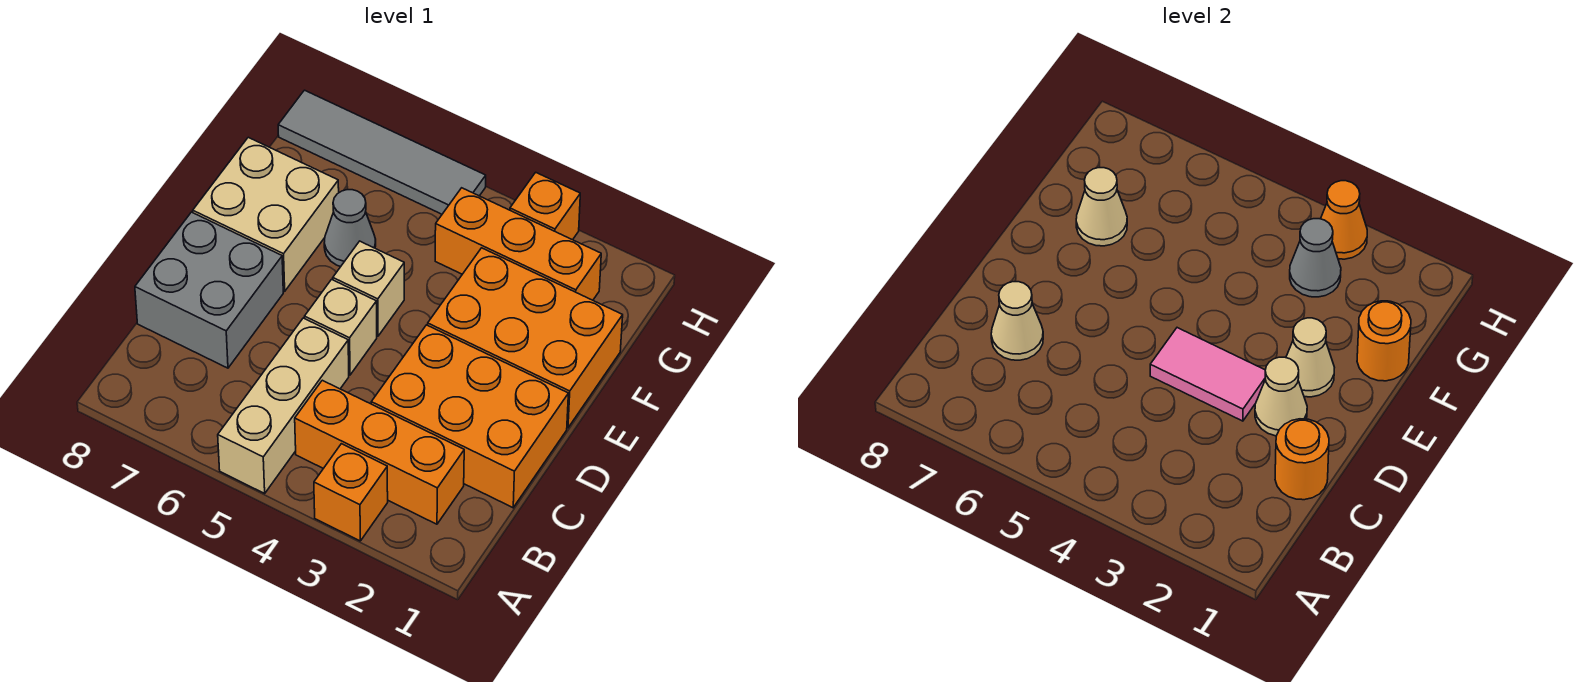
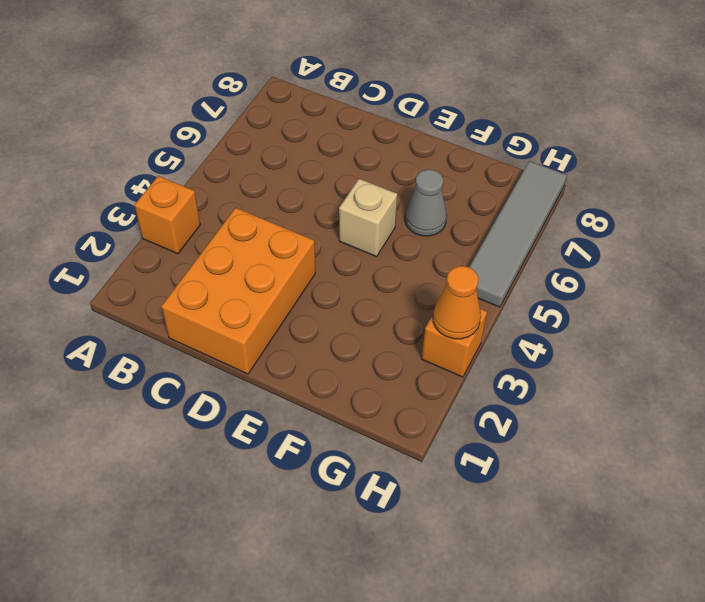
none -> tan brick A5:C5 level 1
none -> orange brick B2:B4 level 1
none -> grey brick C7:D8 level 1

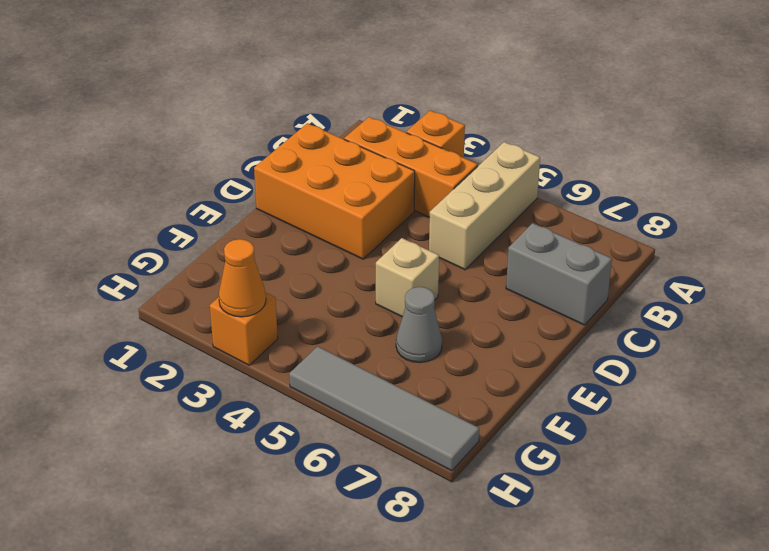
grey brick C7:C8 level 1 -> grey brick C7:D8 level 1
none -> tan brick D5 level 1
none -> orange brick E1:F3 level 1
none -> tan brick E7:F8 level 1

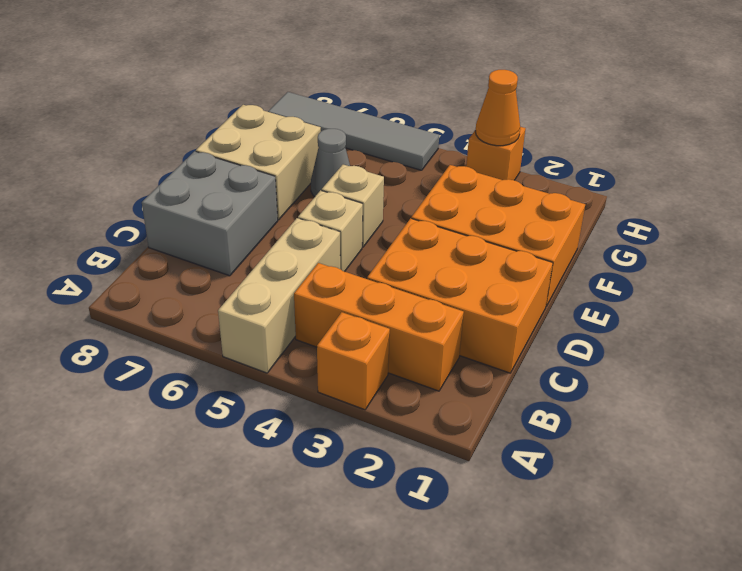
none -> orange brick G2:G4 level 1
none -> orange round brick C1 level 2
none -> tan cone C7 level 2

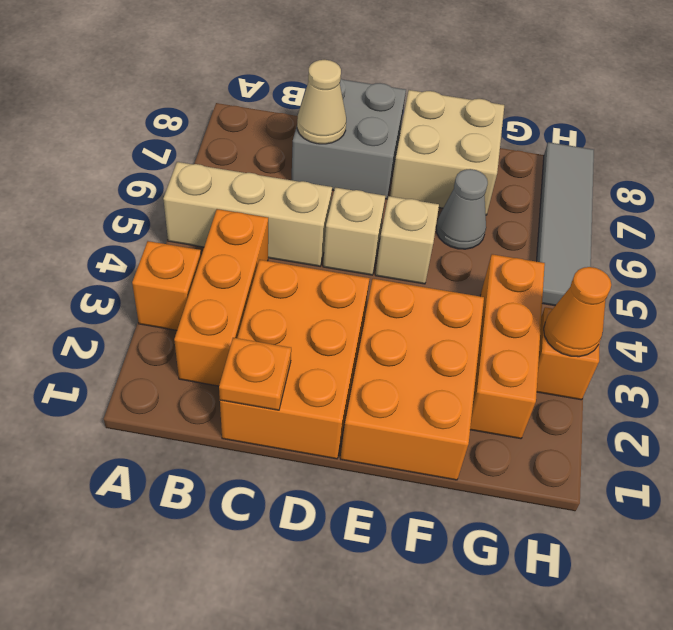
orange plate C1 level 2 -> orange round brick C1 level 2
none -> tan cone D2 level 2
none -> pink tile D3:D4 level 2
none -> tan cone E2 level 2

